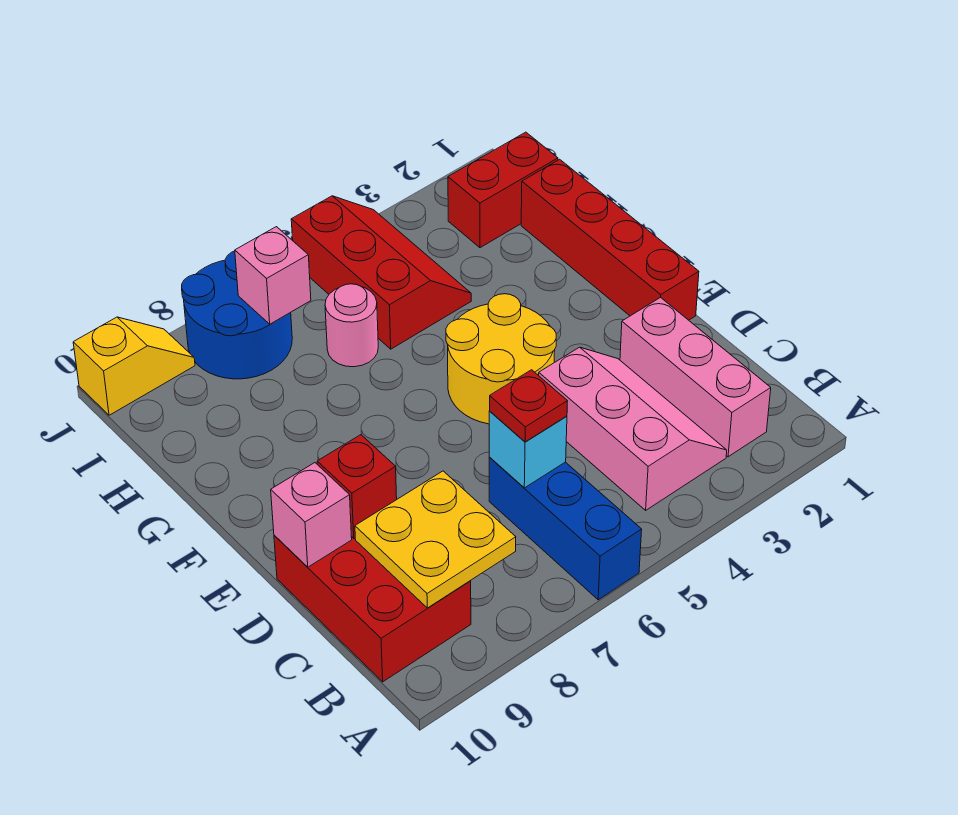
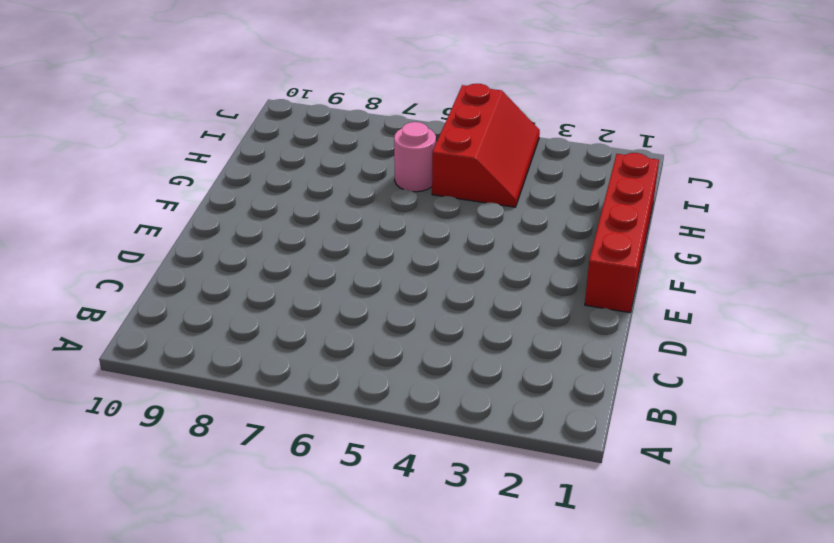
none -> blue brick A6:C6 level 1
none -> pink brick B2:D2 level 1
none -> pink slope B3:D4 level 1 top 4

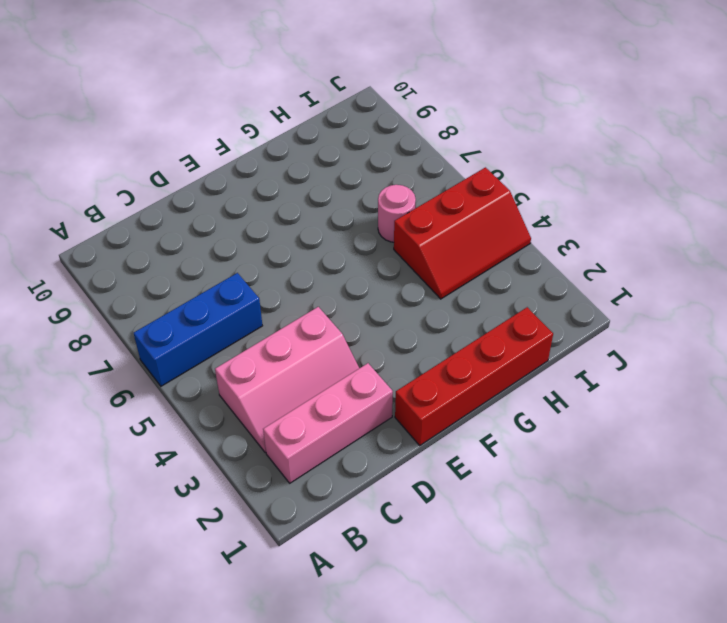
none -> red brick B9:D10 level 1
none -> yellow round brick E4:F5 level 1
none -> red brick I1:I2 level 1

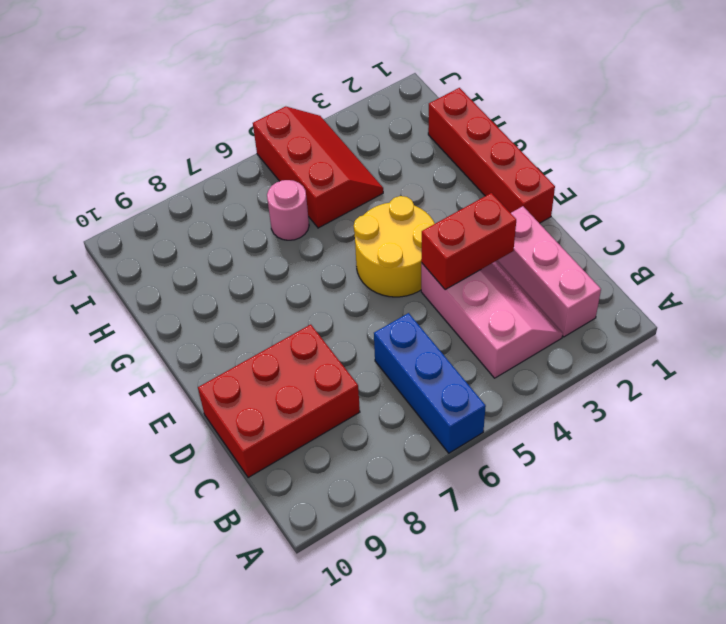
red brick C8:D10 level 1 -> red brick B9:D10 level 1
red brick D3:D4 level 2 -> red brick I1:I2 level 1
none -> blue round brick I7:J8 level 1
none -> yellow slope J9:J10 level 1 top 10
none -> yellow plate B8:C9 level 2

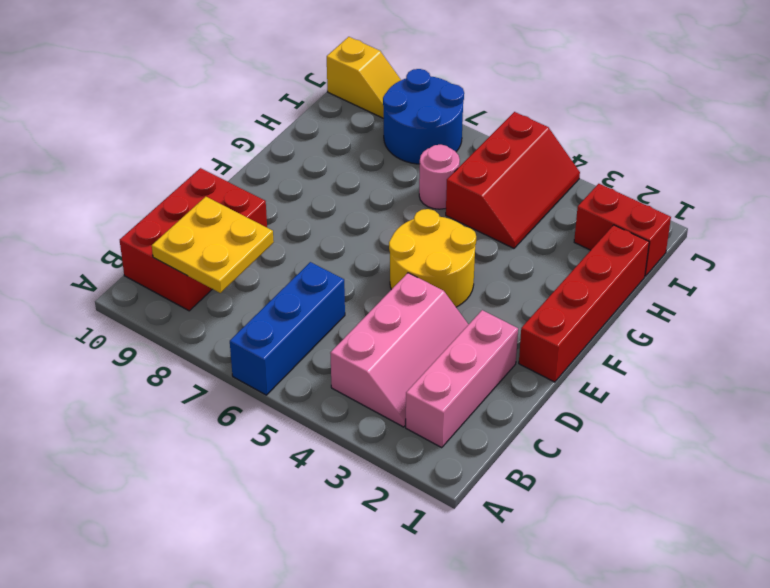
none -> cyan brick C6 level 2
none -> red brick D9 level 2
none -> pink brick D10 level 2

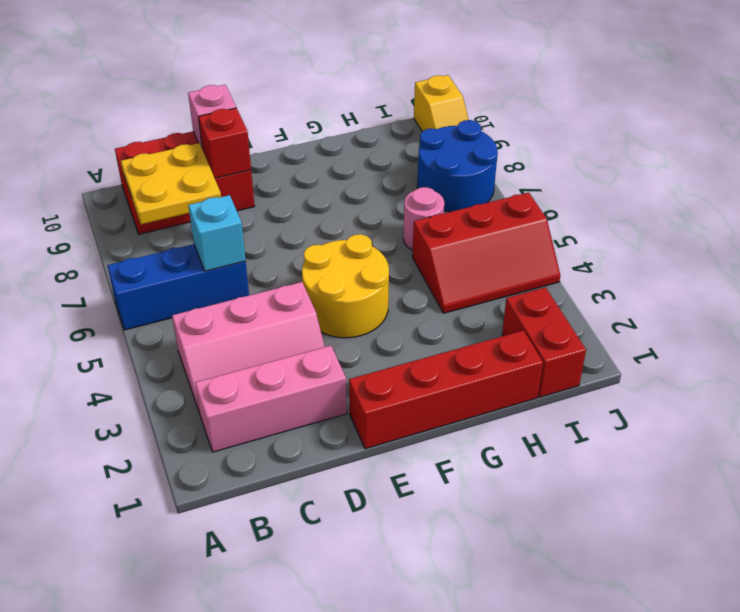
none -> pink brick I7 level 2
none -> red plate C6 level 3

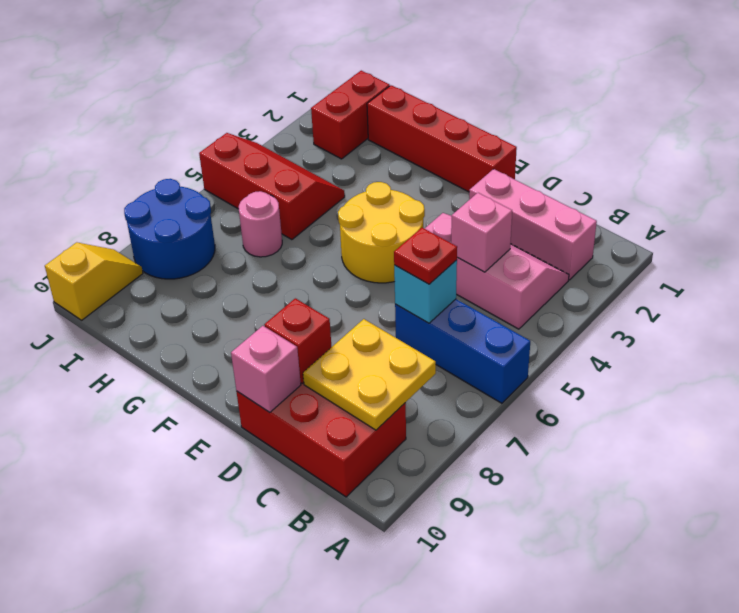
pink brick C4 level 2 -> pink brick I7 level 2

